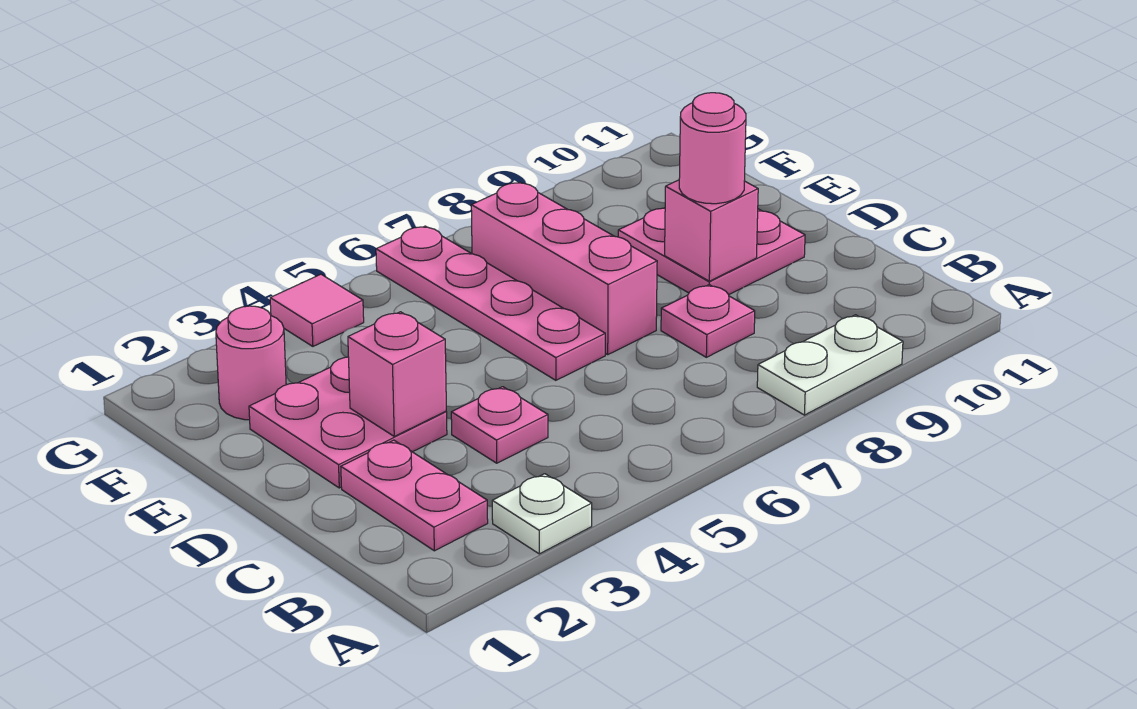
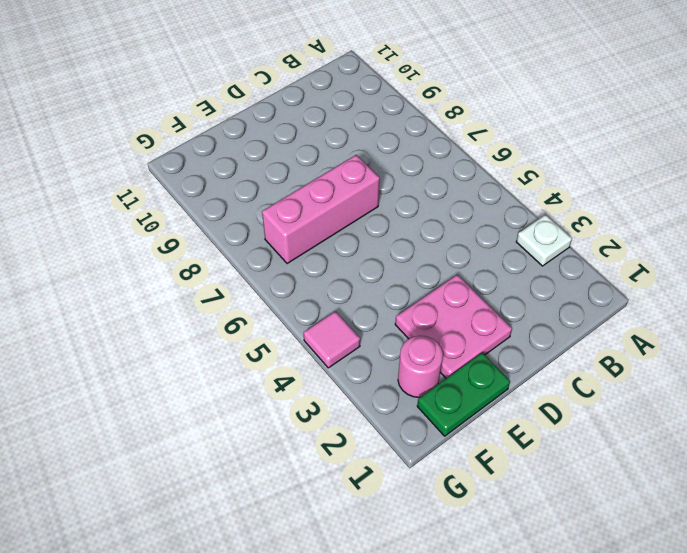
green plate E1:F1 level 1 -> none
none -> white plate A8:A9 level 1
none -> pink plate B2:C2 level 1
none -> pink plate C4 level 1

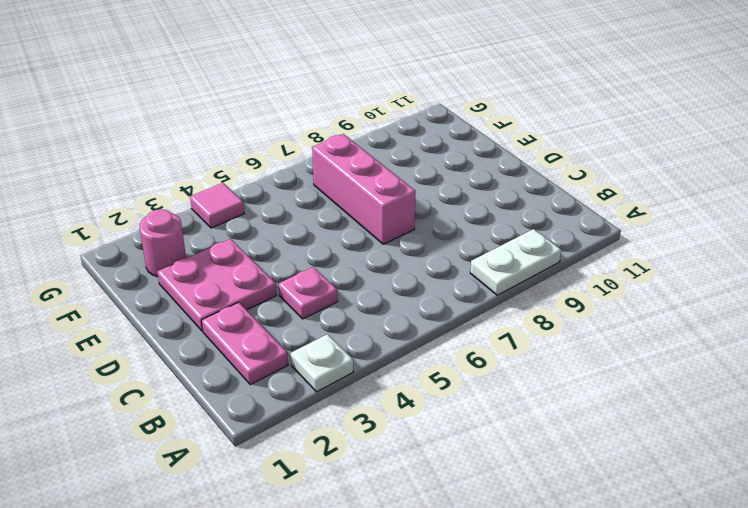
none -> pink plate C8 level 1
none -> pink plate D6:G6 level 1
none -> pink plate D9:E10 level 1

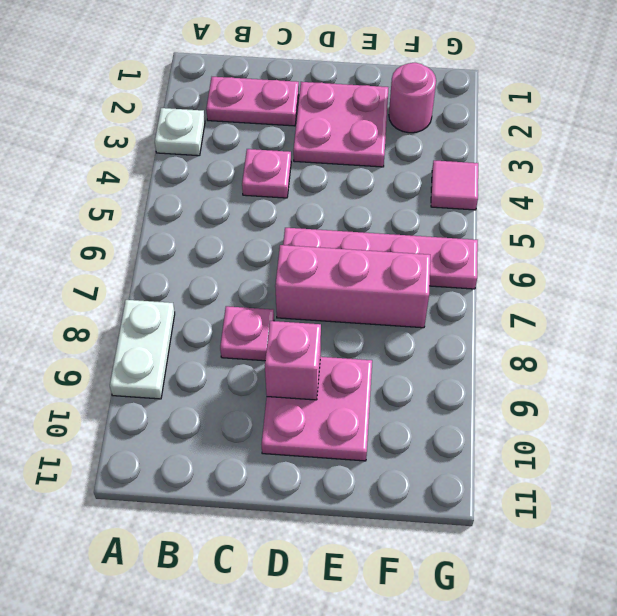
none -> pink brick D3 level 2
none -> pink round brick D9 level 3

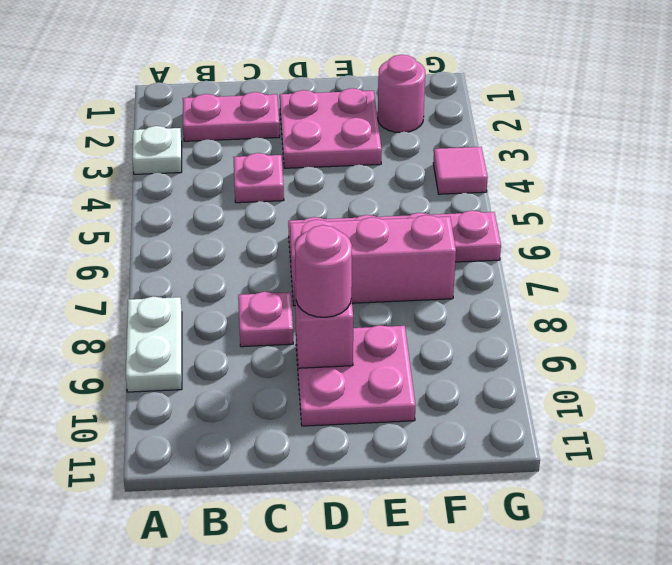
none -> pink brick D3 level 2

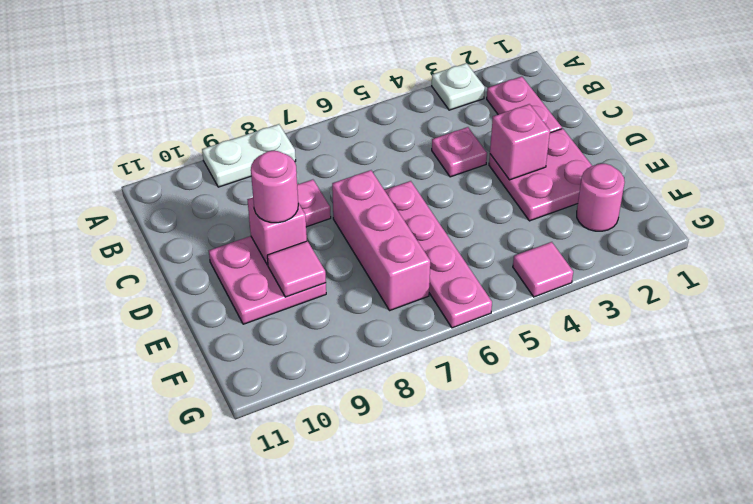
pink tile E9 level 2 -> none

